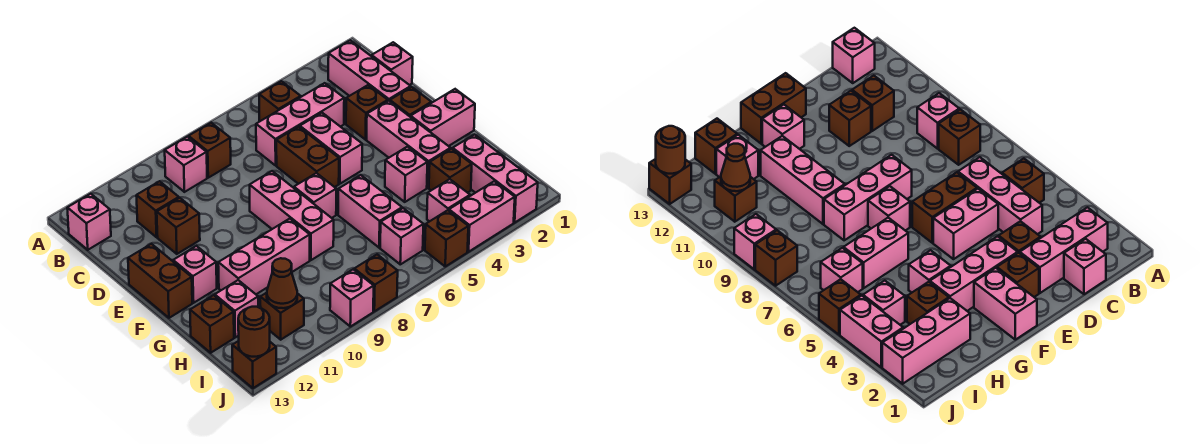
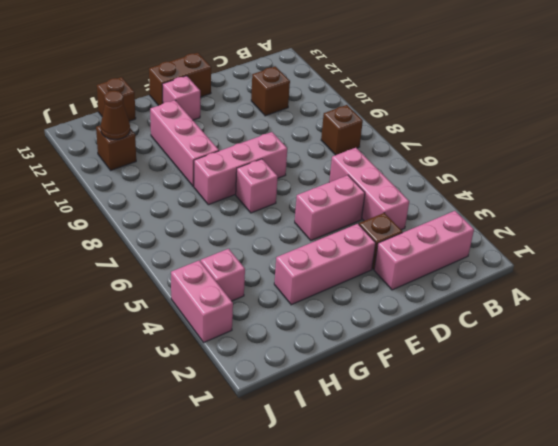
none -> brown brick B5 level 1
none -> pink brick B9 level 1
none -> pink brick B13 level 1
none -> pink brick C1 level 1

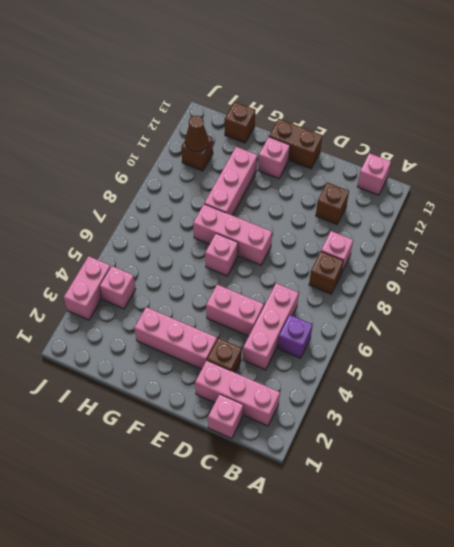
purple brick B5 level 1 -> brown brick B5 level 1
none -> brown brick D6:E6 level 1
none -> brown brick D11 level 1
none -> brown brick E2 level 1
none -> pink brick F1:F2 level 1

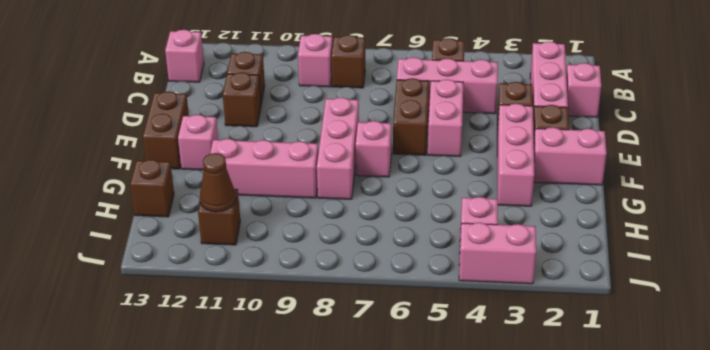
none -> pink brick G4 level 1
none -> pink brick G6:H6 level 1
none -> pink brick H2:J2 level 1
none -> brown brick H3 level 1

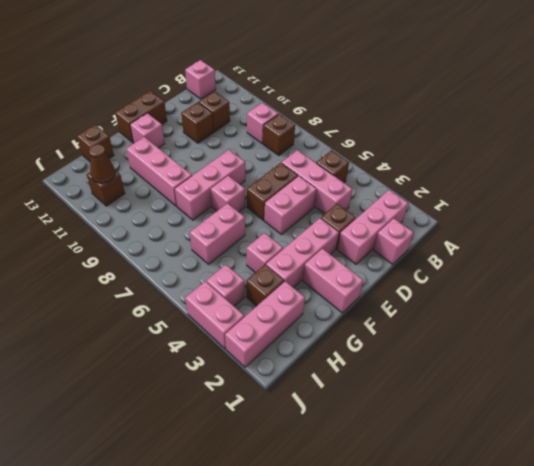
none -> brown brick E2 level 1
none -> pink brick H12 level 1
none -> pink brick I6 level 1
none -> brown brick J5 level 1

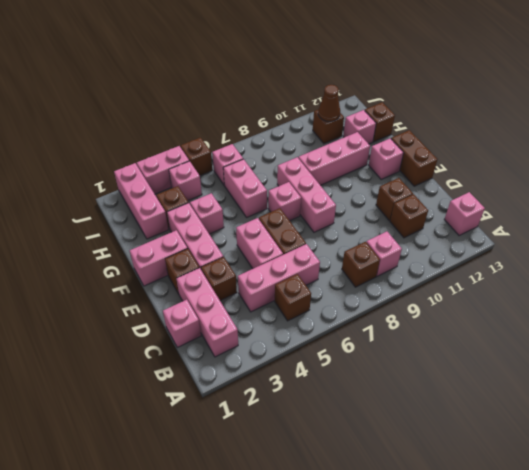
none -> brown brick J8 level 1
none -> pink brick J9 level 1
none -> brown brick J13 level 1
none -> brown round brick J13 level 2

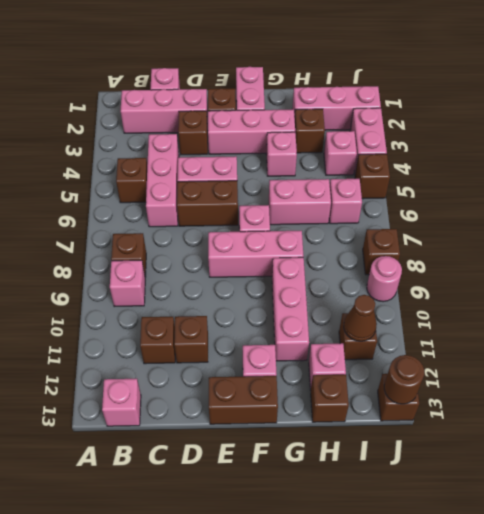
pink round brick J9 level 1 -> pink brick J9 level 1

